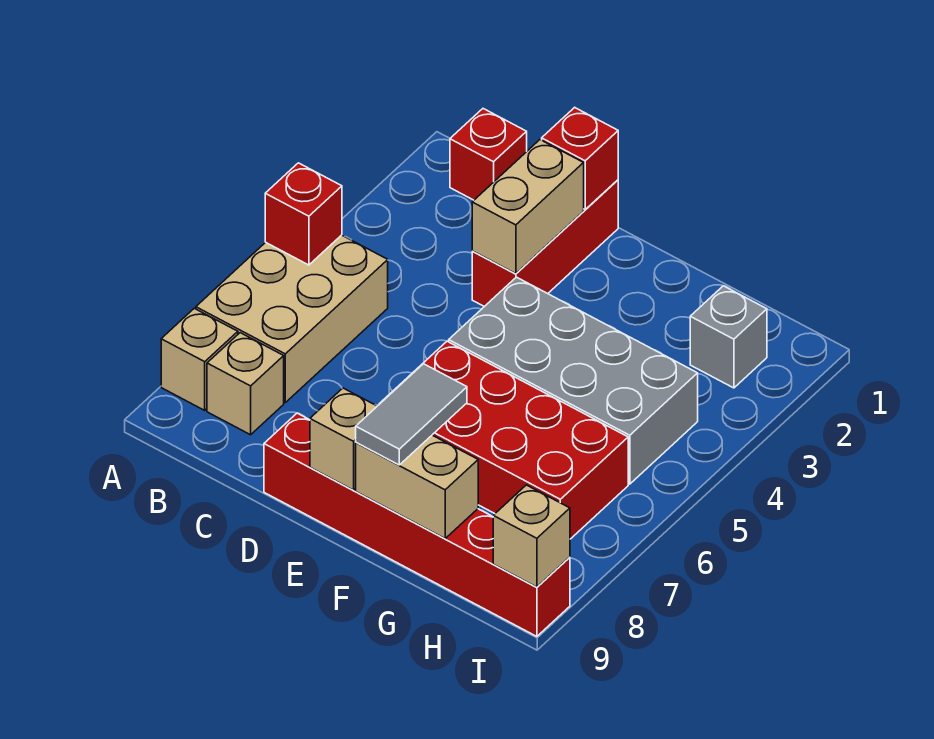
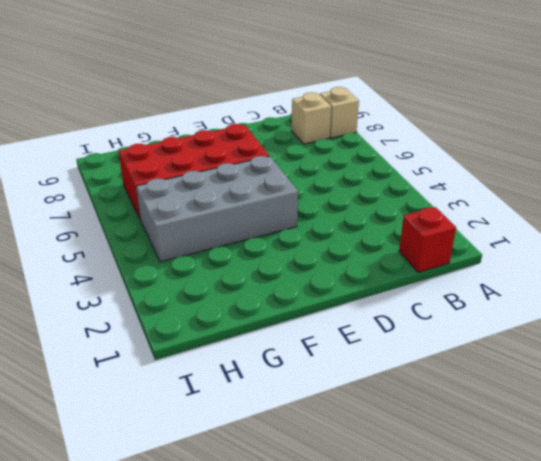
none -> tan brick A5:B7 level 1
none -> red brick D1:D3 level 1
none -> red brick D9:I9 level 1

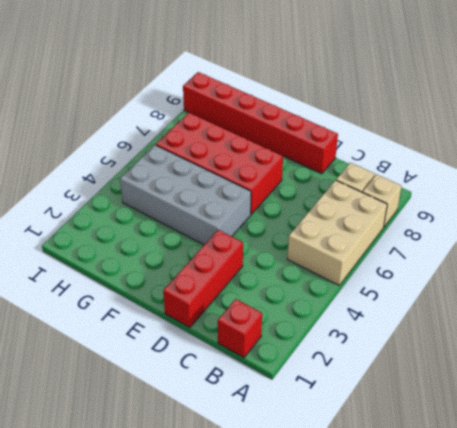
none -> grey brick H2 level 1
none -> red brick A5 level 2
none -> red brick D1 level 2

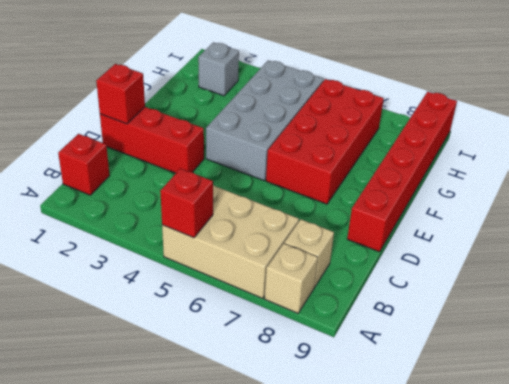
none -> tan brick D2:D3 level 2
none -> tan brick E9 level 2
none -> tan brick F9:G9 level 2

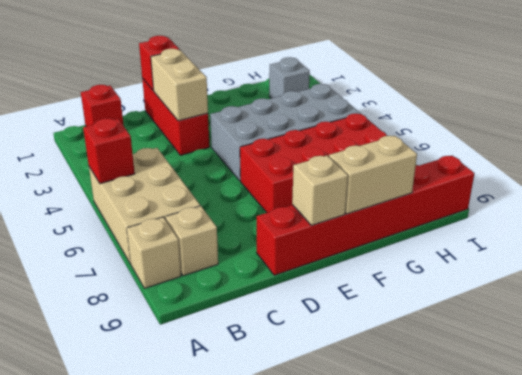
none -> tan brick I9 level 2
none -> grey tile F8:F9 level 3

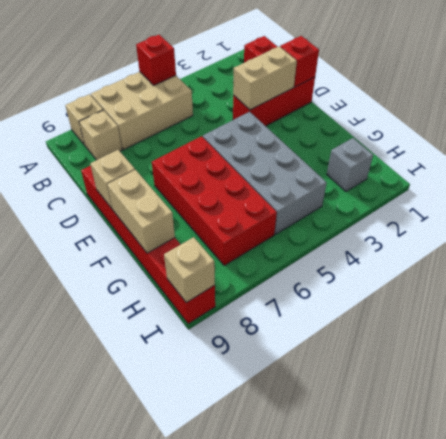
none -> grey tile F8:F9 level 3

